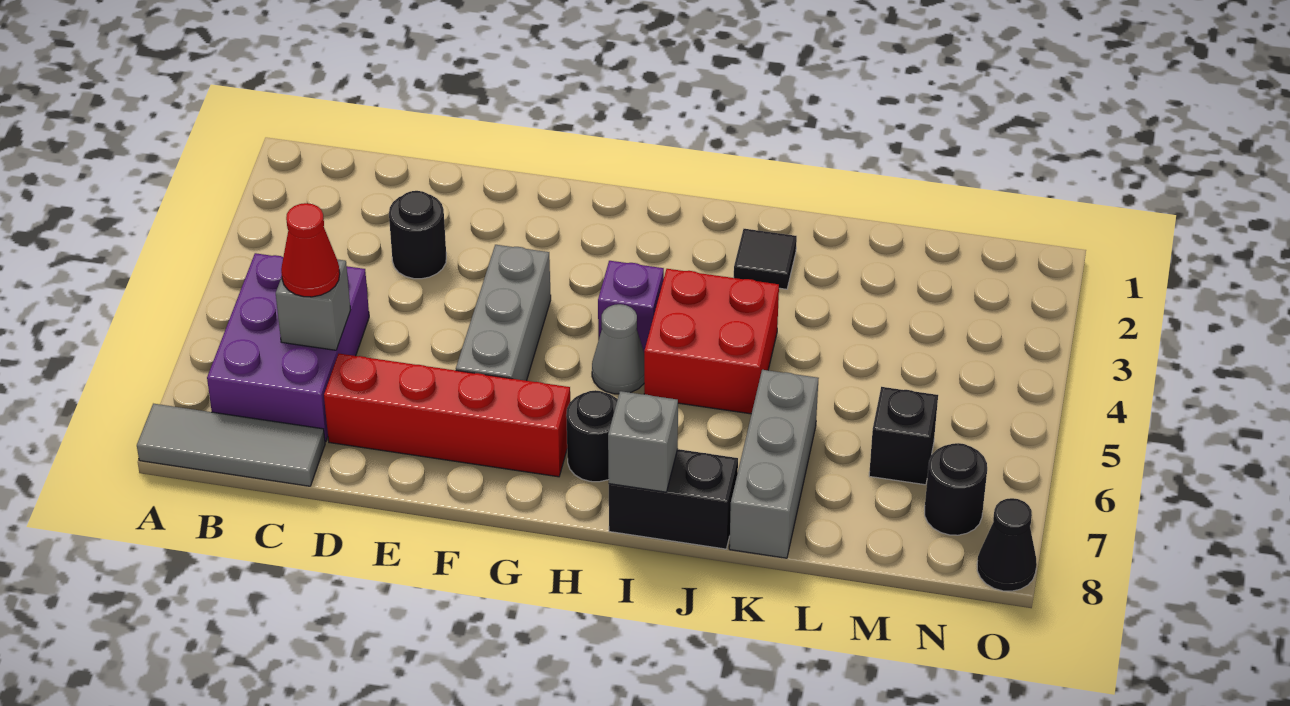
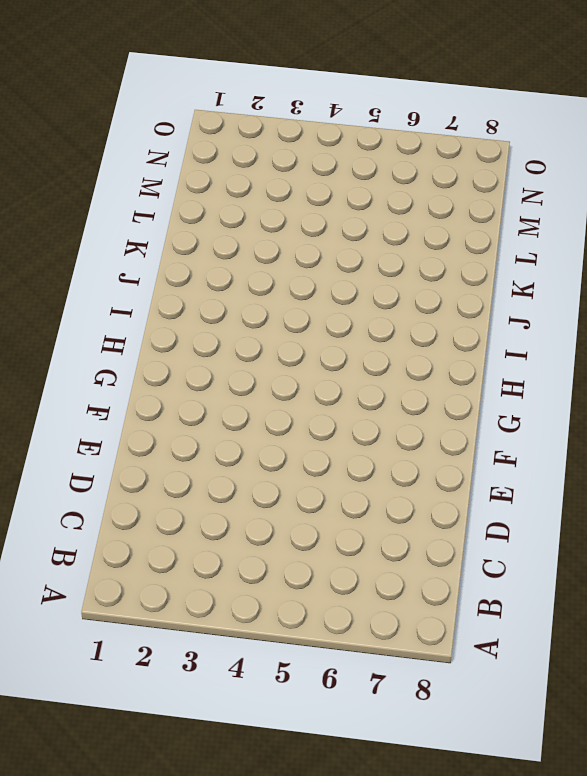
none -> grey tile A8:C8 level 1
none -> purple brick B5:C7 level 1
none -> black round brick D3 level 1

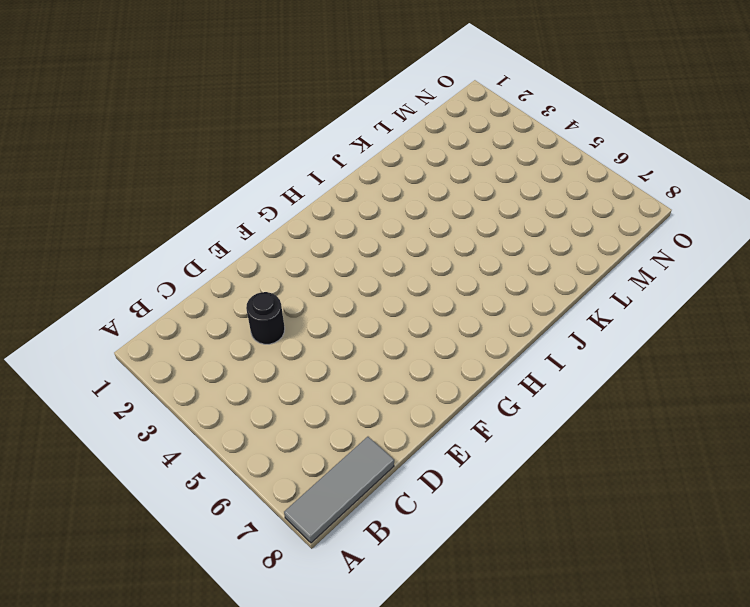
none -> purple brick B5:C7 level 1
none -> red brick D7:G7 level 1
none -> grey brick F4:F6 level 1

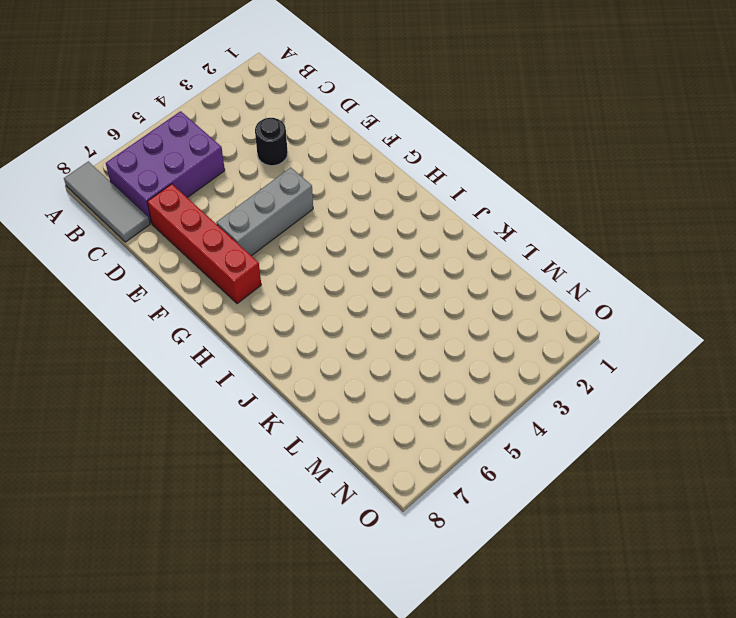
none -> purple brick H4 level 1
none -> grey cone H5 level 1
none -> black round brick H7 level 1

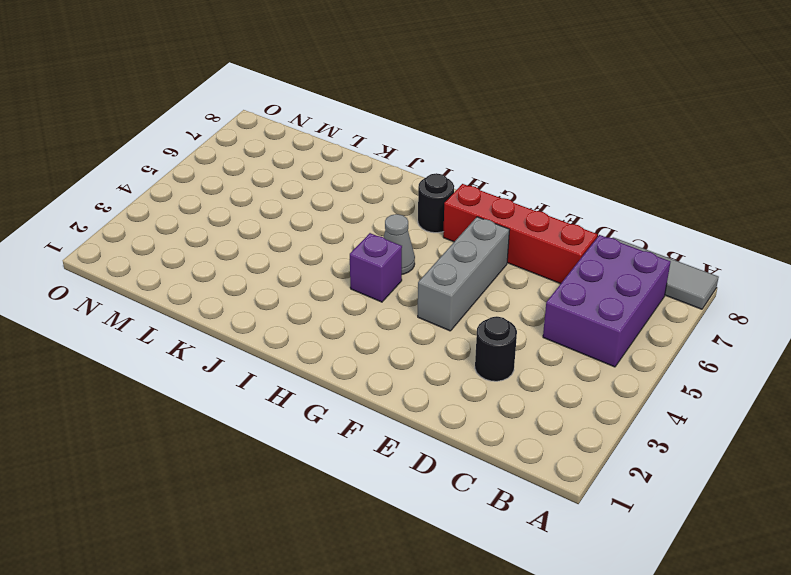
none -> red brick I4:J5 level 1
none -> black brick I8:J8 level 1
none -> black tile J2 level 1

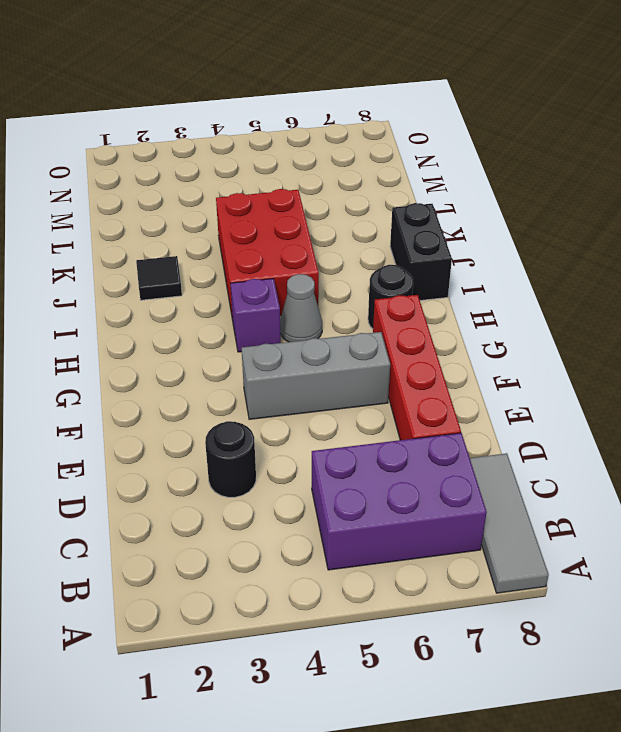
red brick I4:K5 level 1 -> red brick I4:J5 level 1
none -> grey brick K6:K8 level 1
none -> black brick M6 level 1
none -> black round brick N7 level 1

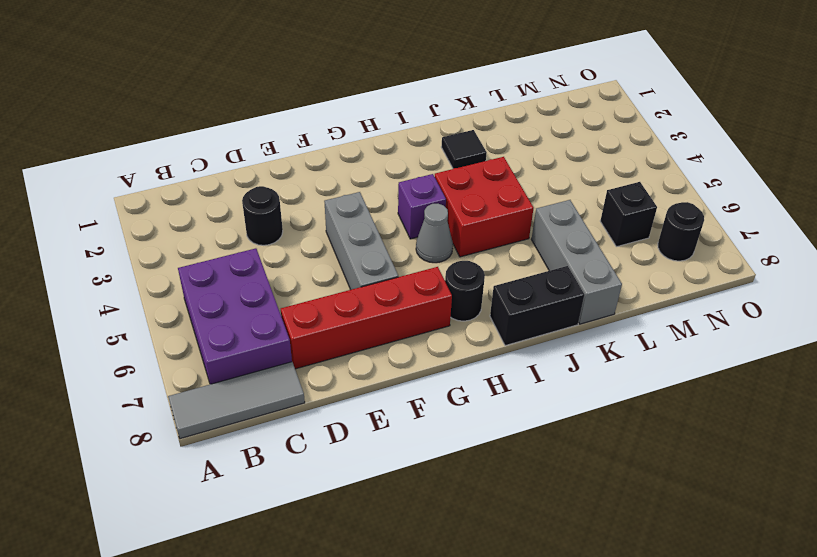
none -> black cone O8 level 1
none -> grey brick C6 level 2
none -> grey brick I8 level 2

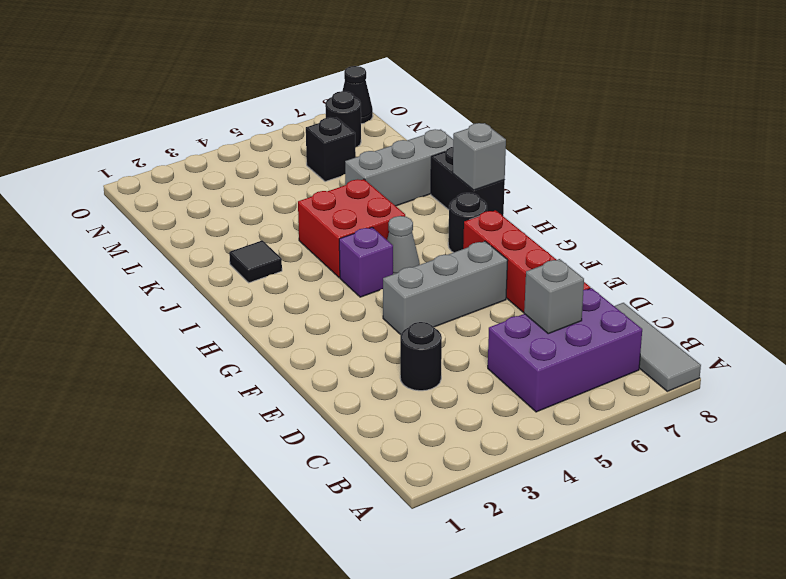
none -> red cone C6 level 3

